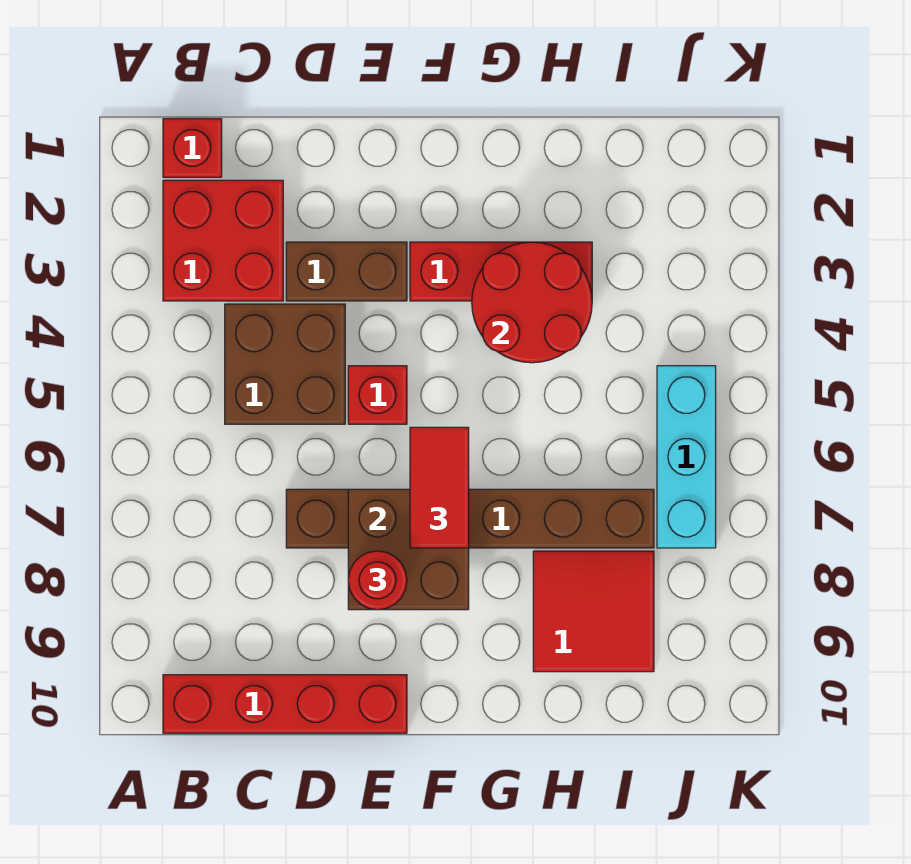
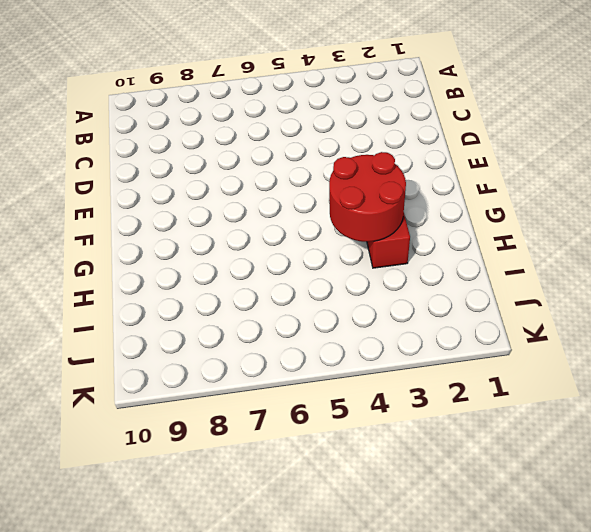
none -> red brick B1 level 1
none -> red brick B2:C3 level 1
none -> red brick B10:E10 level 1

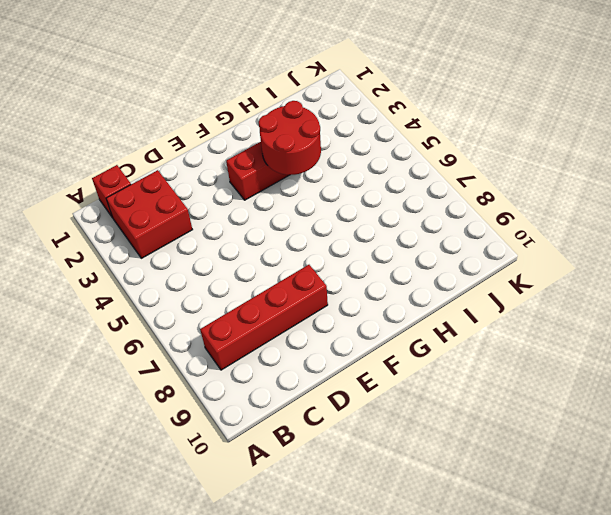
red brick B8:E8 level 1 -> red brick B10:E10 level 1
none -> brown brick C4:D5 level 1
none -> brown brick D3:E3 level 1
none -> brown brick D7:I7 level 1

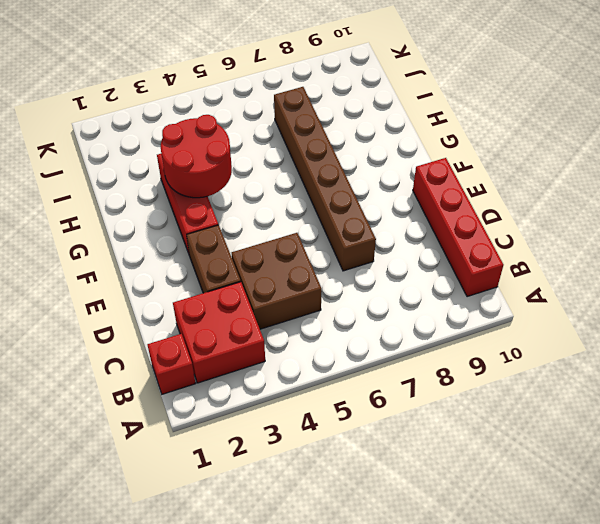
none -> red brick E5 level 1
none -> red tile H8:I9 level 1
none -> cyan brick J5:J7 level 1

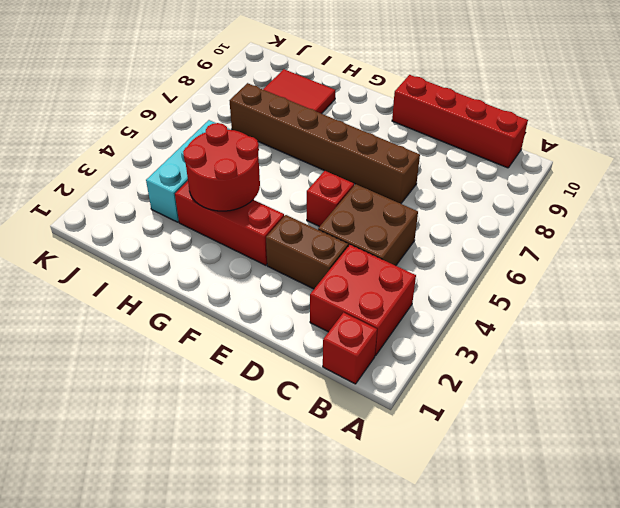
cyan brick I3:I5 level 1 -> cyan brick J5:J7 level 1
none -> brown brick E7:F8 level 2
none -> red round brick E8 level 3
none -> red tile F6:F7 level 3

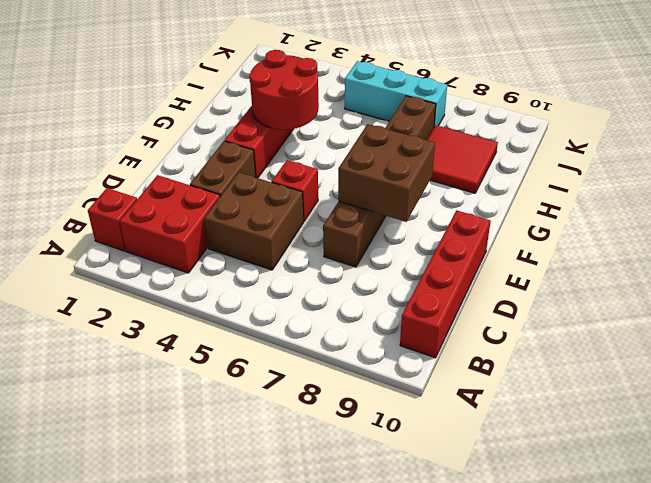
none -> red round brick E8 level 3
none -> red tile F6:F7 level 3

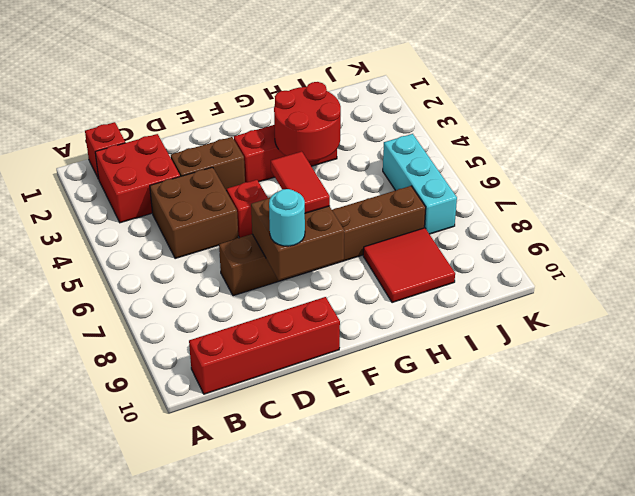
cyan round brick E8 level 3 -> red round brick E8 level 3

